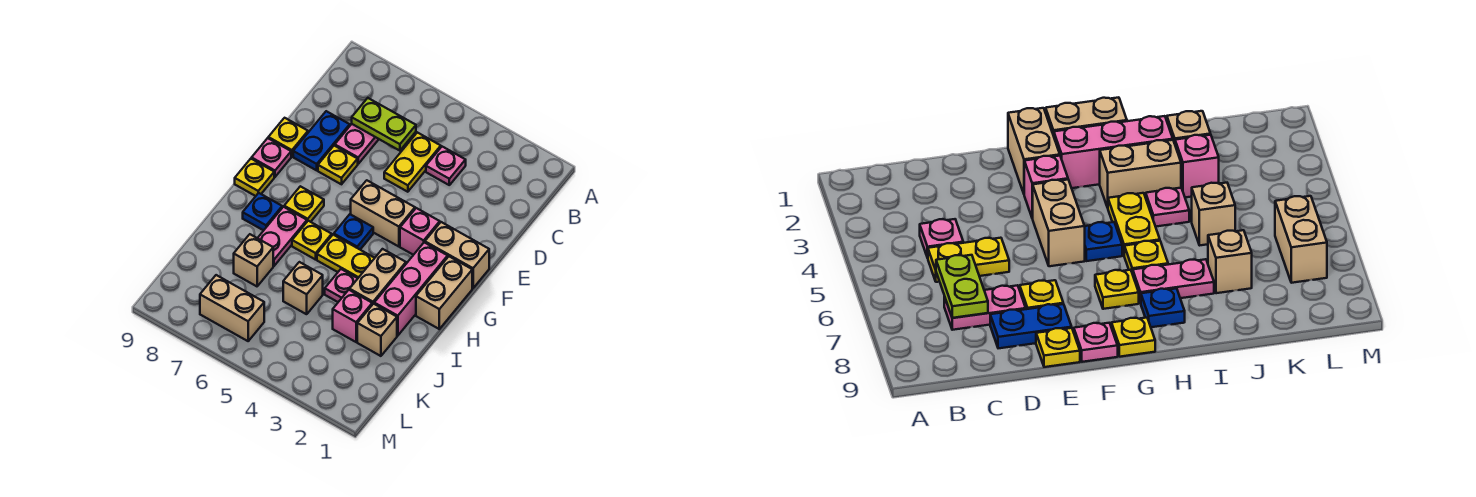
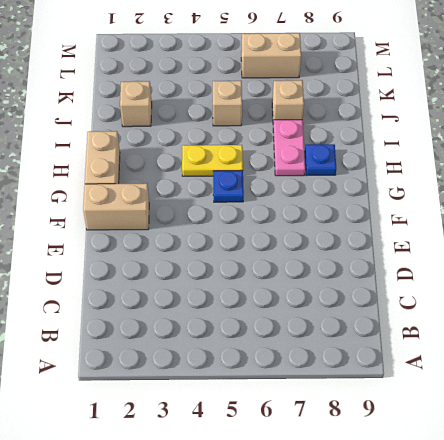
none -> pink plate C4 level 1
none -> yellow plate C5:D5 level 1
none -> pink plate C7:D7 level 1

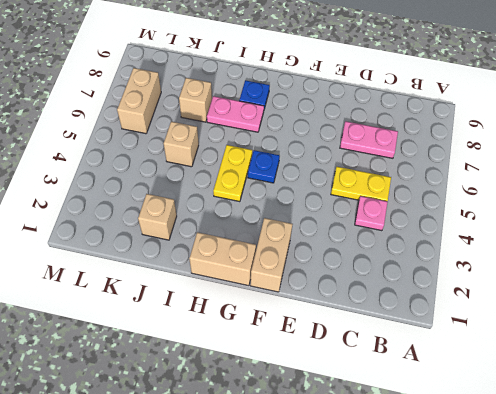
none -> blue plate D8:E8 level 1
none -> yellow plate E7 level 1
none -> yellow plate E9 level 1

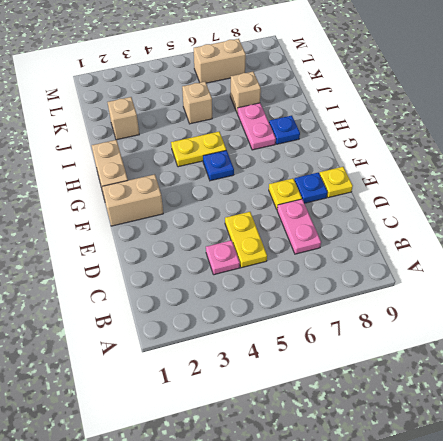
blue plate E8 level 1 -> blue plate D8:E8 level 1
none -> pink brick F3 level 1
none -> tan brick F4:F5 level 1
none -> pink plate F9 level 1

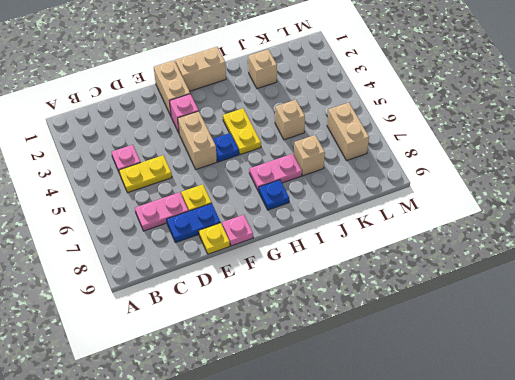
none -> pink brick G2:I2 level 1
none -> yellow plate G7 level 1
none -> yellow plate G9 level 1

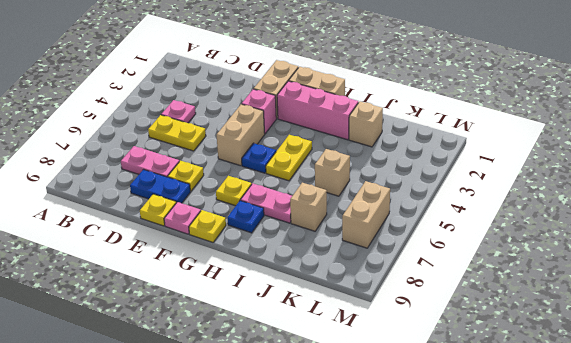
none -> tan brick H3:I3 level 1
none -> yellow plate H6 level 1
none -> pink plate I4 level 1

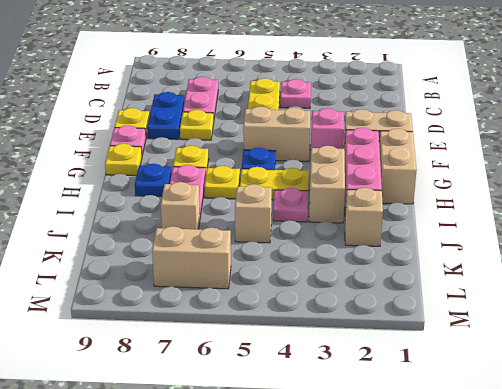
none -> pink brick J3 level 1
none -> lime plate C6:C7 level 2

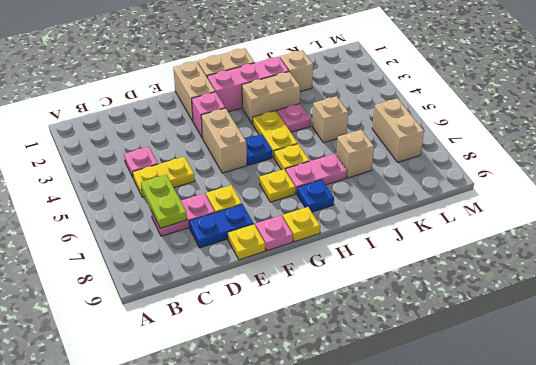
none -> pink brick J3 level 1

